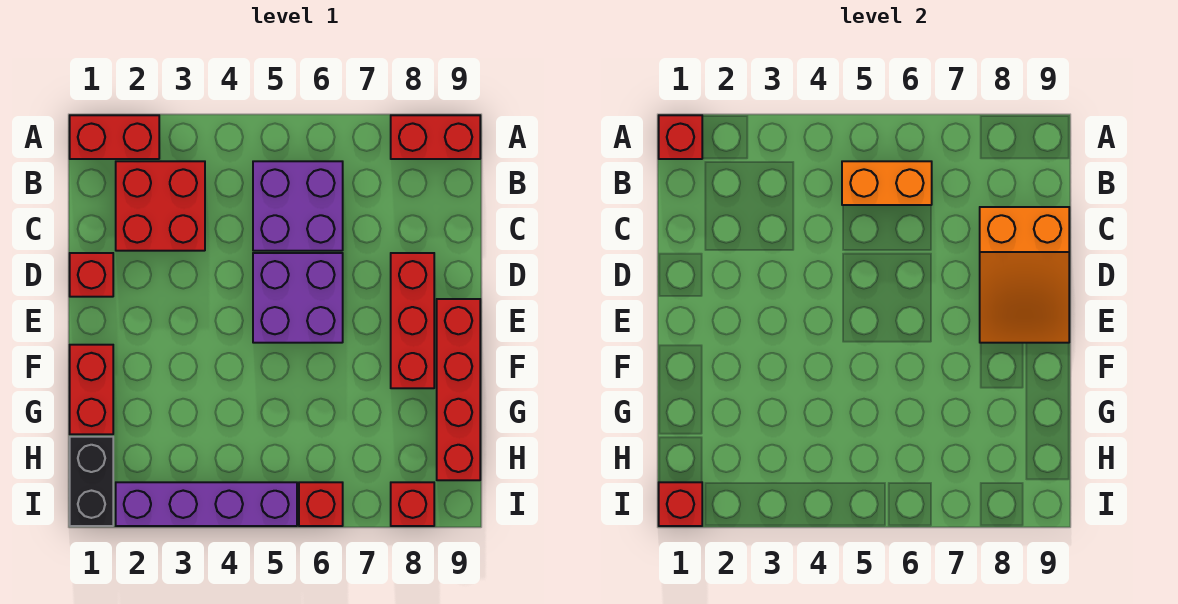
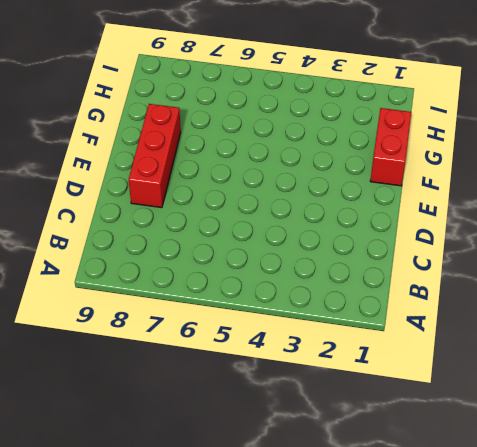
none -> red brick A1:A2 level 1
none -> red brick A8:A9 level 1
none -> red brick B2:C3 level 1

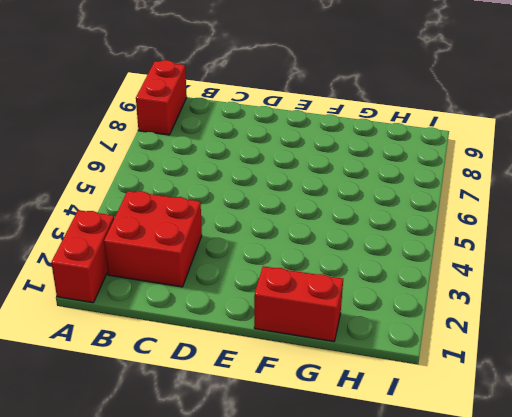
none -> purple brick B5:C6 level 1
none -> red brick D1 level 1
none -> purple brick D5:E6 level 1

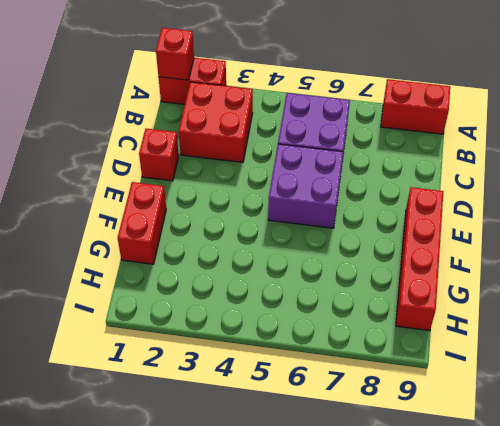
none -> red brick D8:F8 level 1
none -> black brick H1:I1 level 1
none -> purple brick I2:I5 level 1

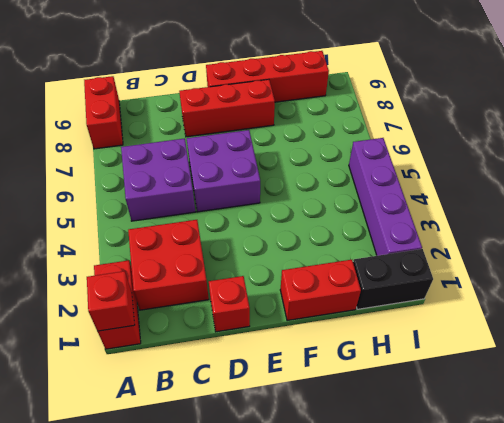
none -> red brick I6 level 1
none -> red brick I8 level 1
none -> orange brick B5:B6 level 2

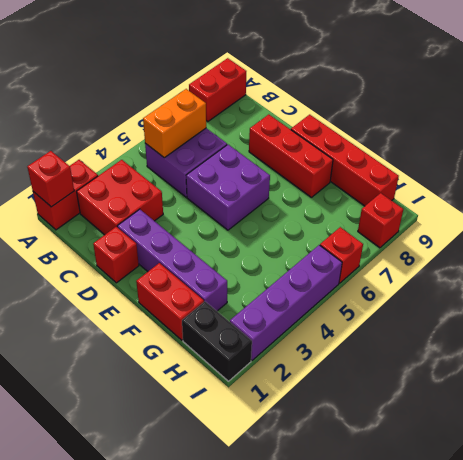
purple brick D2:G2 level 1 -> none
none -> orange slope C8:E9 level 2 top C
none -> red brick I1 level 2

